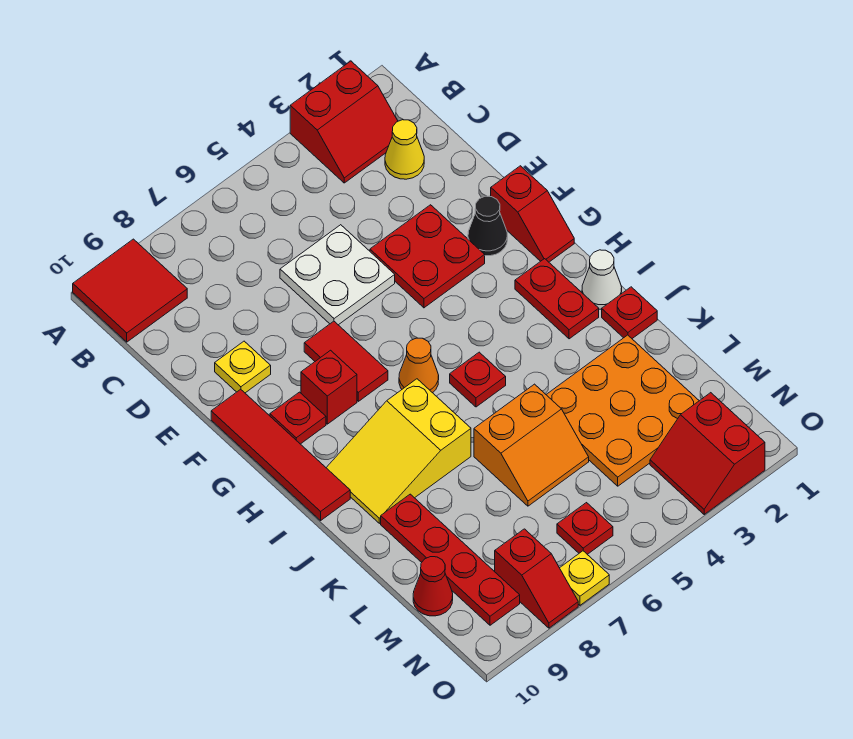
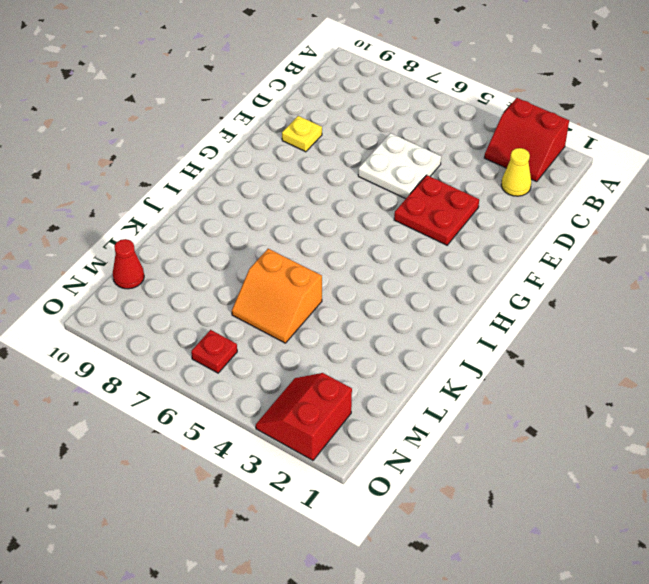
none -> red tile A9:B10 level 1
none -> red slope F1:G1 level 1 top F
none -> black cone F2 level 1

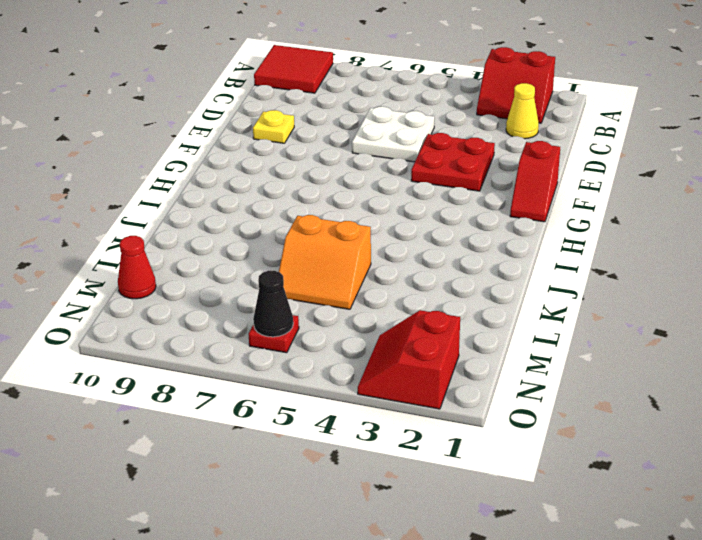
black cone N6 level 2 -> black cone F2 level 1
none -> red tile F7:G7 level 1
none -> red tile F10:I10 level 1
none -> red brick G8 level 1

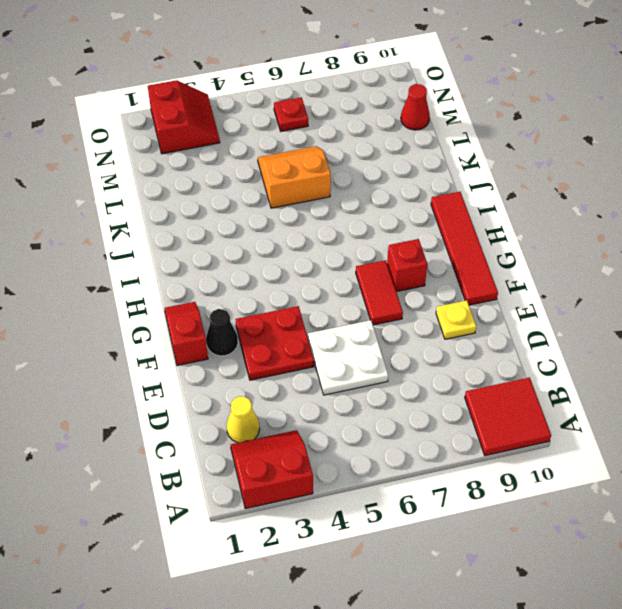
none -> red plate G9 level 1
none -> red plate H2:I2 level 1
none -> orange cone H6 level 1

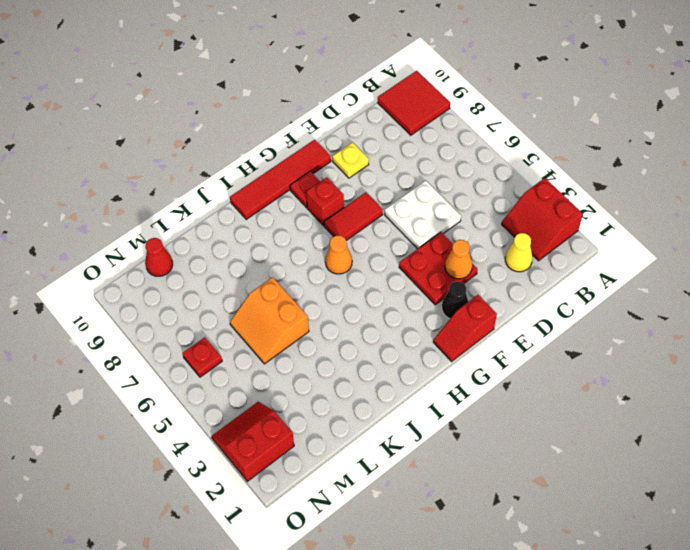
orange cone E3 level 2 -> none
none -> red plate H2:I2 level 1
none -> white cone I1 level 1
none -> red plate I5 level 1

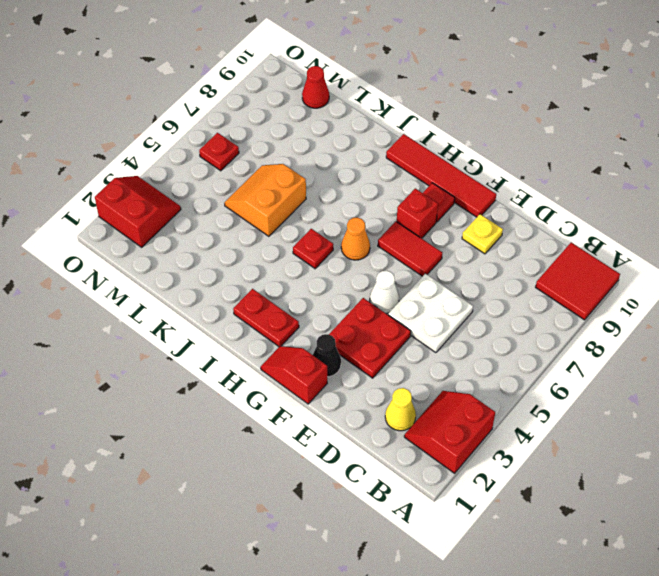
white cone F5 level 1 -> white cone I1 level 1
none -> yellow slope I7:J9 level 1 top 7
none -> red plate J1 level 1
none -> orange plate K2:M4 level 1

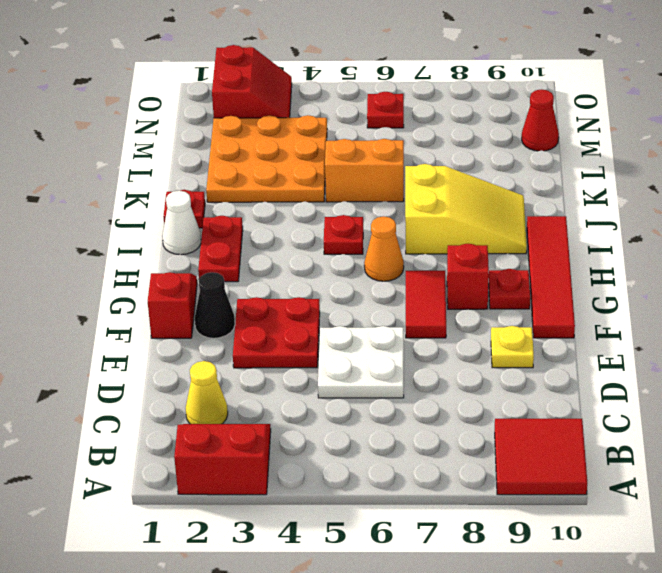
none -> red plate K9:N9 level 1
none -> red slope N8:O8 level 1 top N
none -> yellow plate O7 level 1

